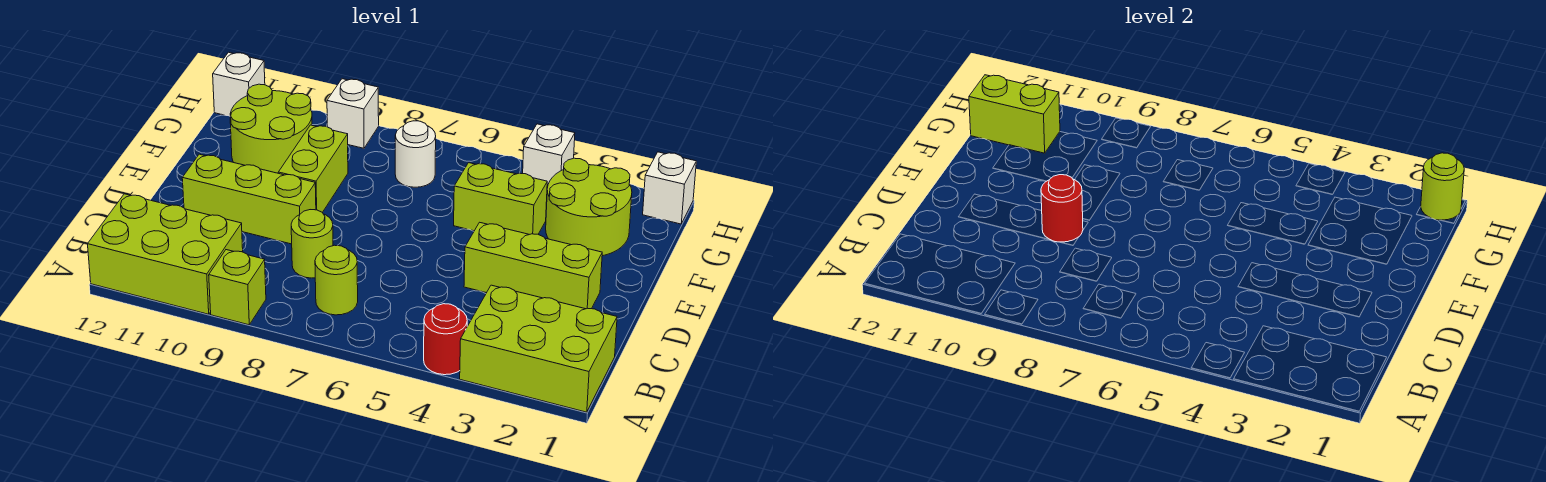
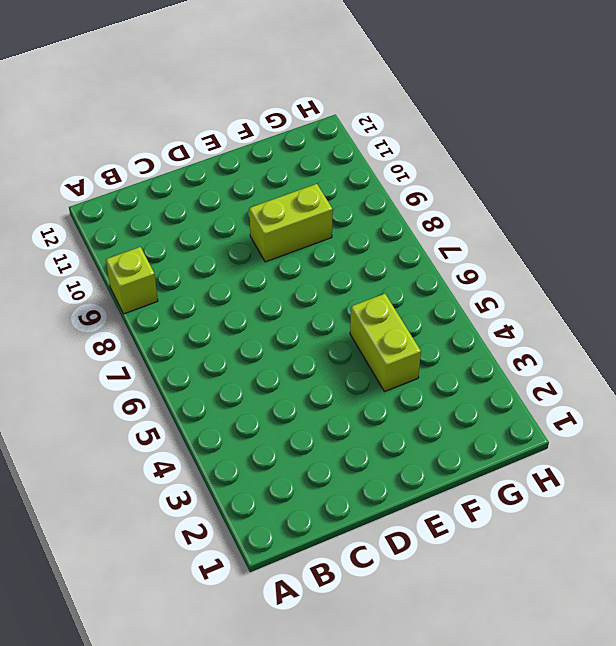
none -> lime brick A1:B3 level 1
none -> red round brick A4 level 1
none -> lime brick A10:B12 level 1

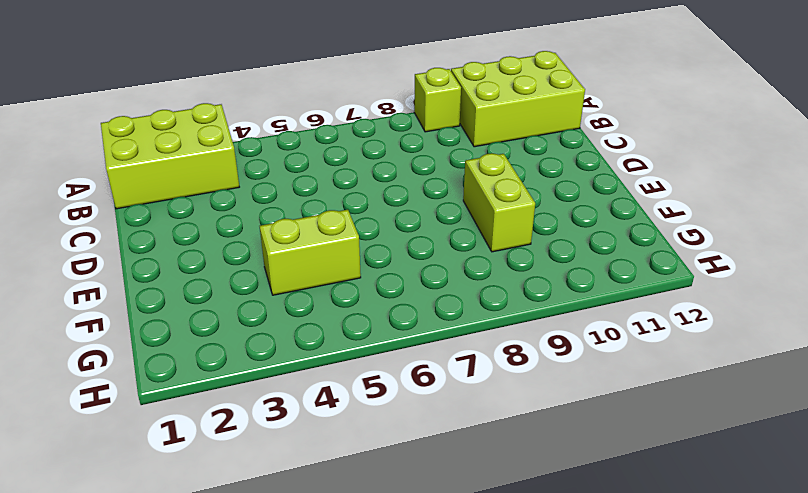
none -> red round brick A4 level 1
none -> lime round brick B7 level 1
none -> lime round brick C8 level 1

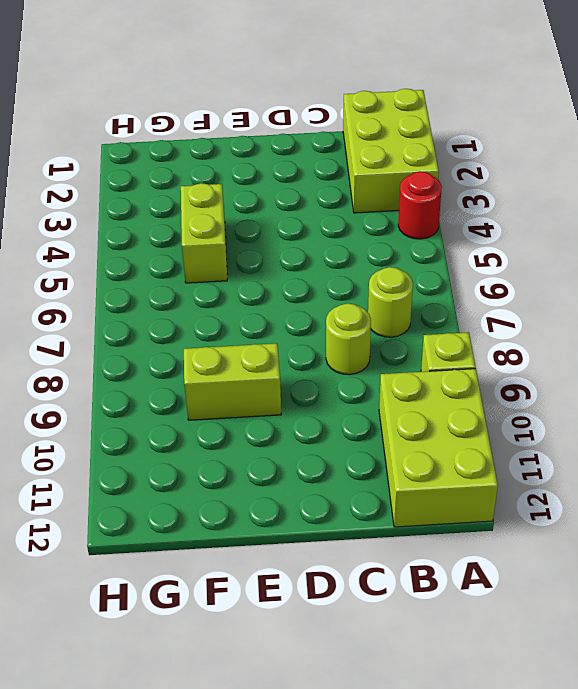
none -> lime brick D2:D4 level 1
none -> lime brick D9:D11 level 1
none -> lime round brick F2:G3 level 1

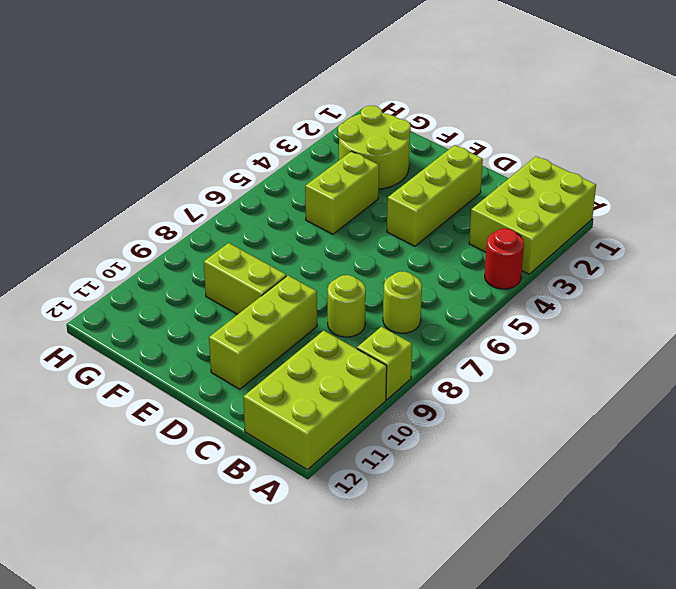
none -> lime round brick F10:G11 level 1
none -> white round brick G7 level 1
none -> white brick H1 level 1

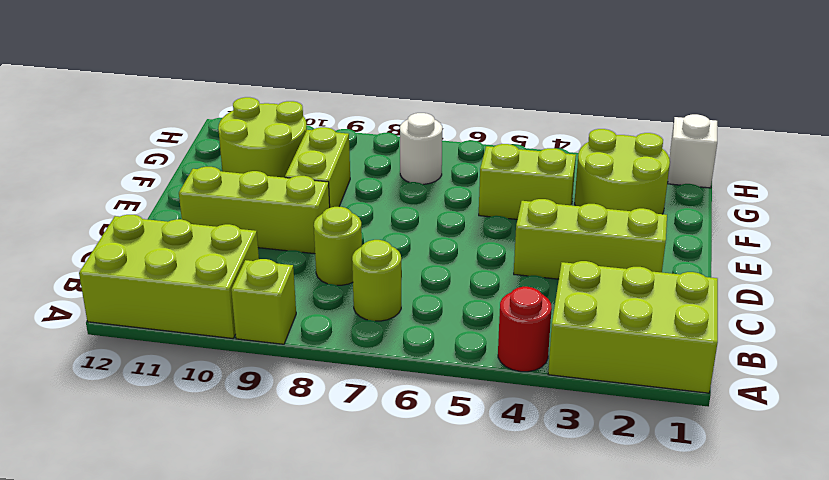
none -> white brick H4 level 1
none -> white brick H9 level 1
none -> white brick H12 level 1

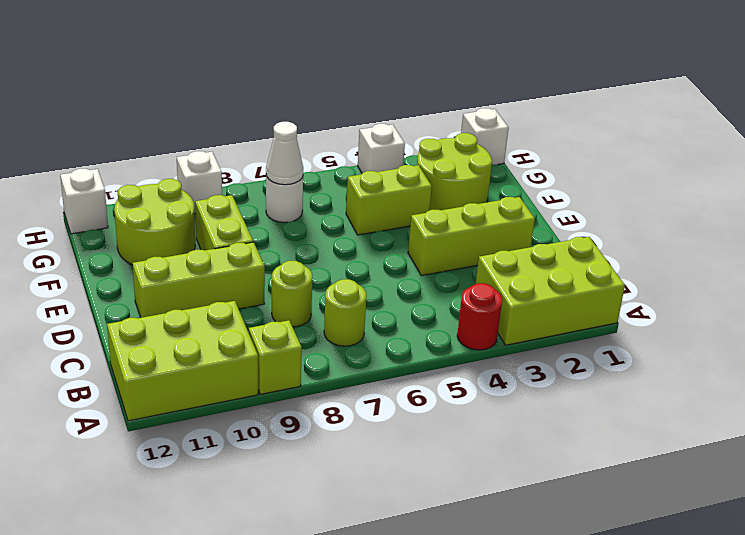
white cone G7 level 2 -> none
none -> red round brick D9 level 2
none -> lime brick G11:G12 level 2
none -> lime round brick H1 level 2

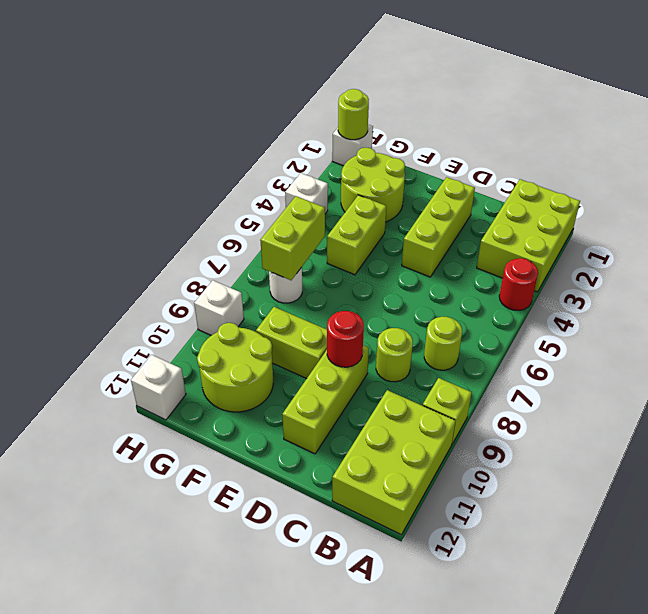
lime brick G6:G7 level 2 -> lime brick G11:G12 level 2

